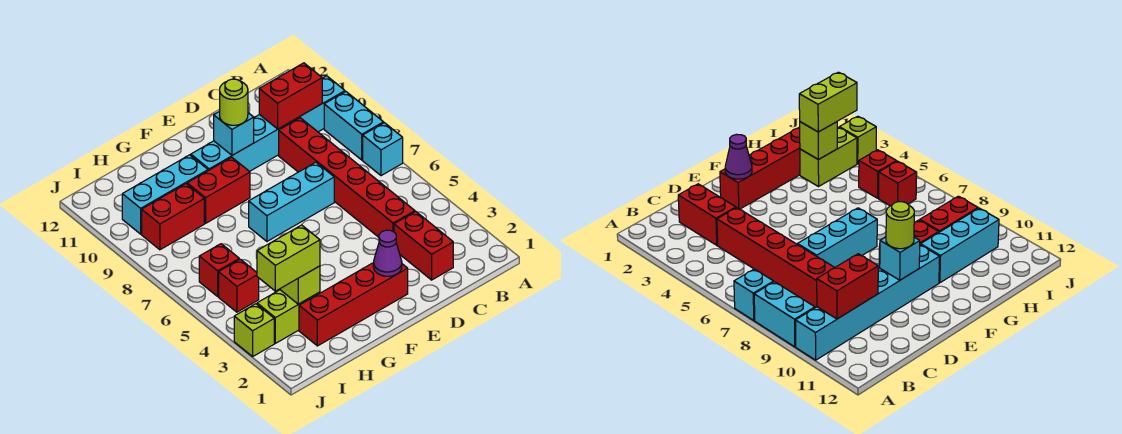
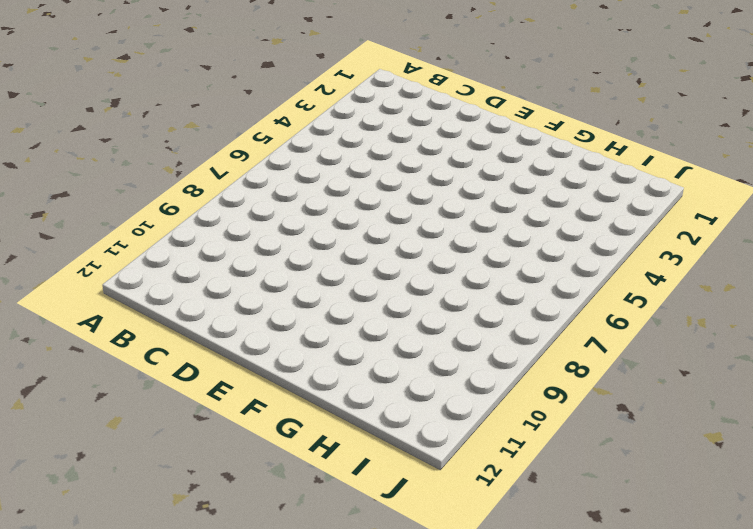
none -> cyan brick A7 level 1
none -> cyan brick A8:A9 level 1
none -> cyan brick A10:F10 level 1

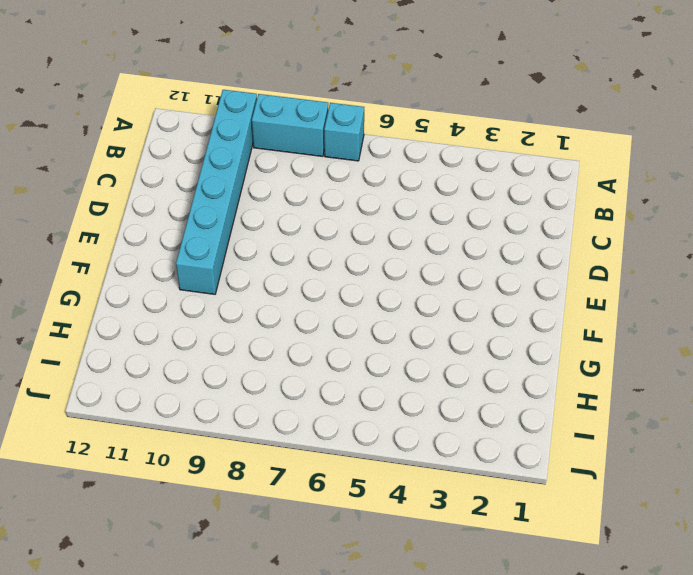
none -> red brick C2:C3 level 1
none -> red brick C4:C9 level 1
none -> cyan brick D7:F7 level 1

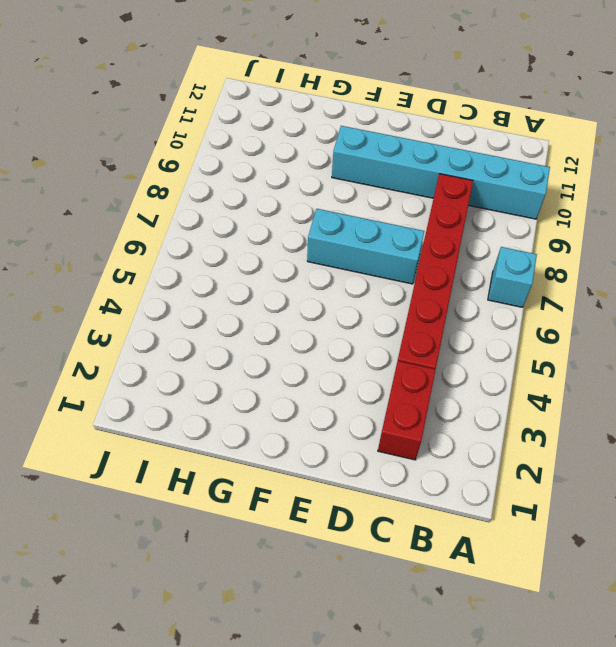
none -> cyan brick A8:A9 level 1
none -> red brick E2:H2 level 1
none -> red brick F9:G9 level 1

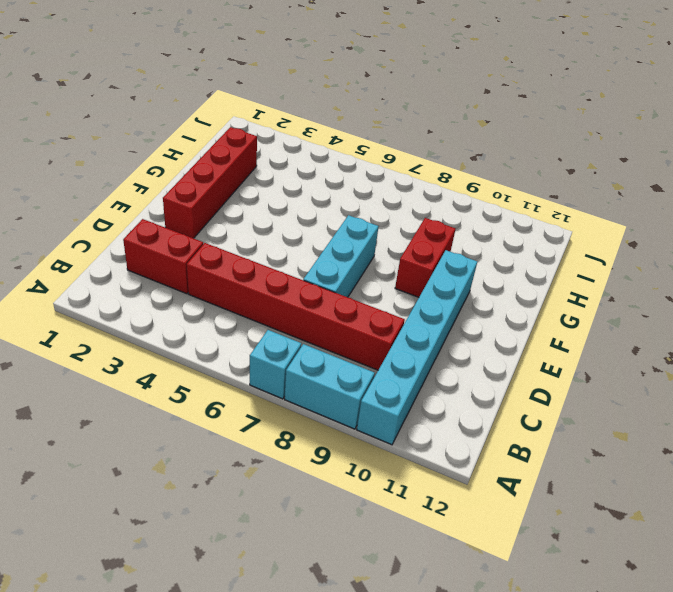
none -> cyan brick G10:I10 level 1
none -> lime brick H3:I3 level 1
none -> red brick H9:I9 level 1

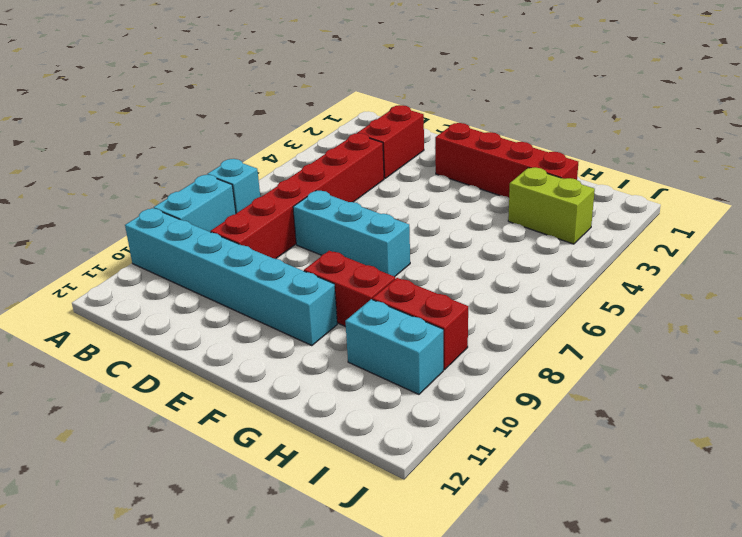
cyan brick H10:I10 level 1 -> cyan brick G10:I10 level 1
none -> red brick I5 level 1
none -> red brick I6 level 1
none -> lime brick J3 level 1

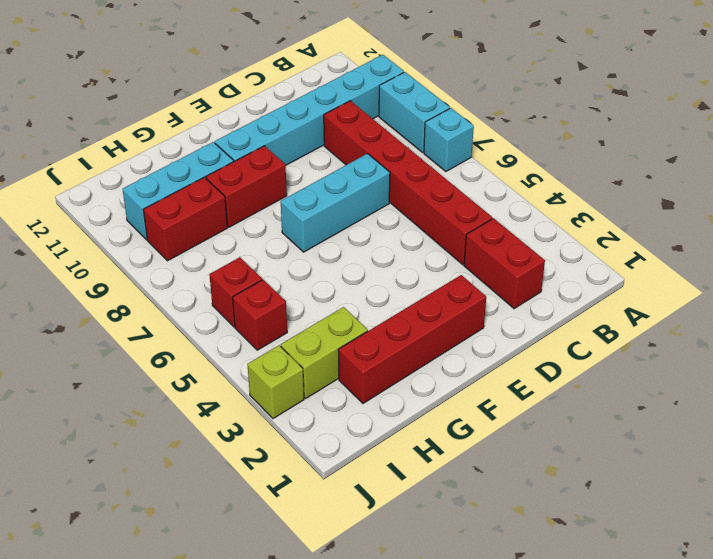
none -> red brick B10:C10 level 2
none -> purple cone E2 level 2
none -> cyan brick E10 level 2

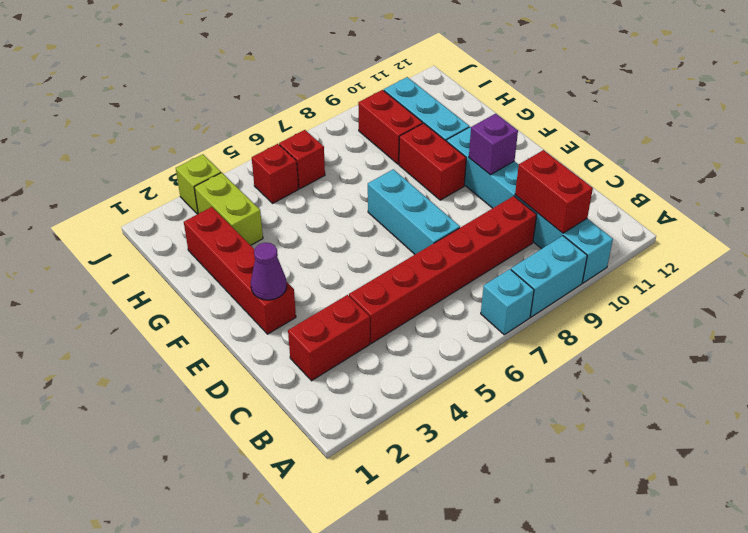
purple brick E10 level 2 -> cyan brick E10 level 2
none -> lime brick H3 level 2
none -> lime round brick E10 level 3
none -> lime brick H3:I3 level 3

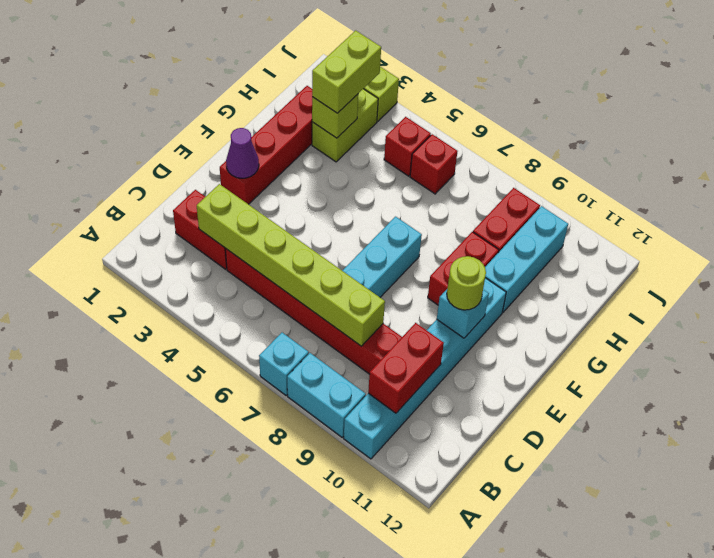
lime brick C3:C8 level 2 -> none

